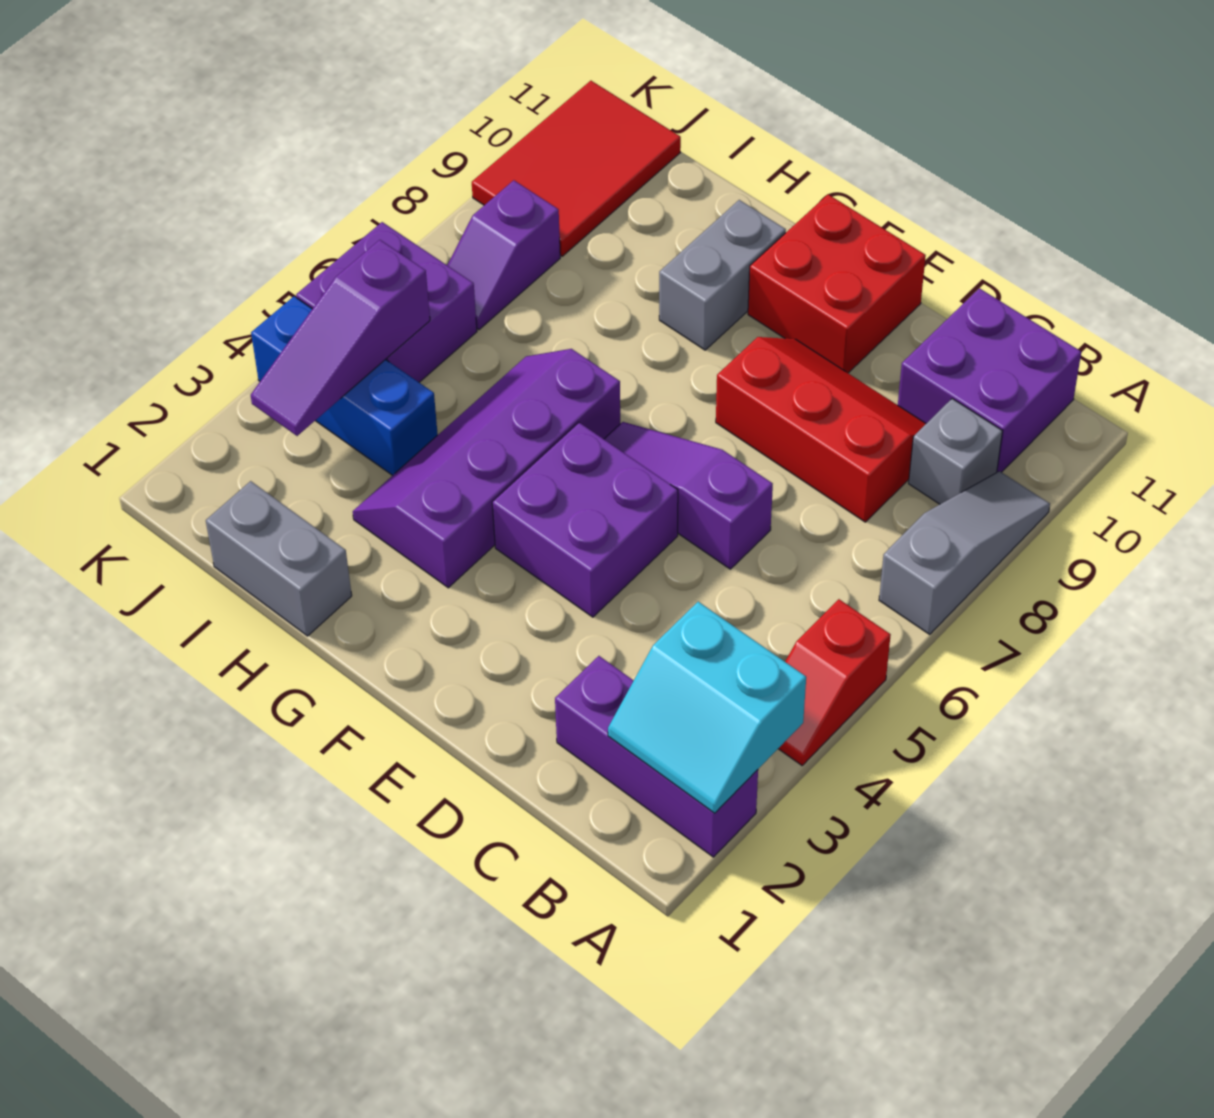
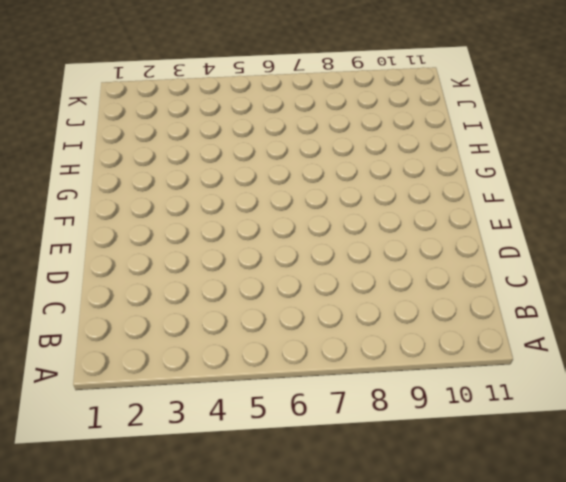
none -> purple brick A2:C2 level 1
none -> red slope A4:A5 level 1 top 5
none -> grey slope A7:A9 level 1 top 7

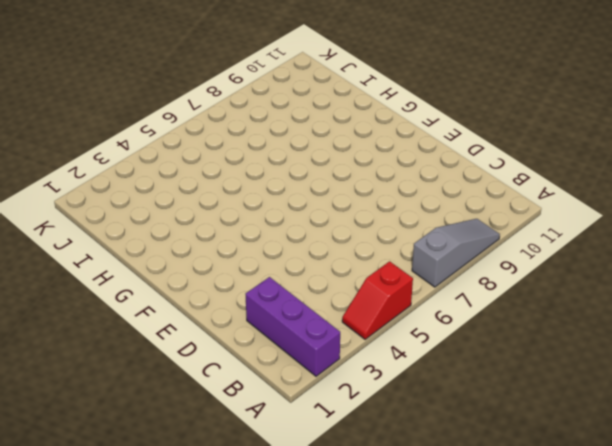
none -> grey brick B9 level 1
none -> purple brick B10:C11 level 1
none -> red slope C8:E9 level 1 top 8

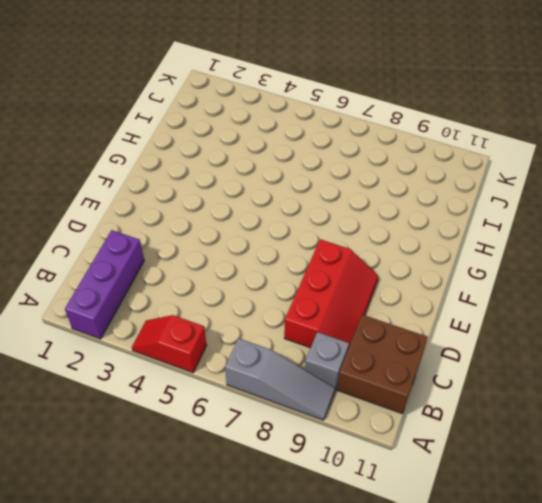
brown brick B10:C11 level 1 -> purple brick B10:C11 level 1
none -> purple slope D6:F6 level 1 top D
none -> purple brick E4:F5 level 1
none -> red brick E10:F11 level 1

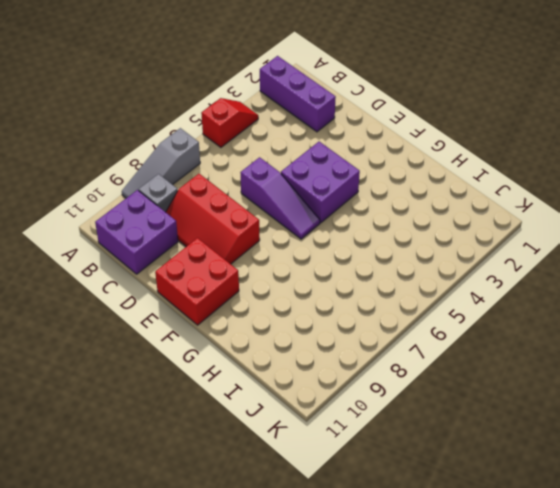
none -> purple slope G3:H6 level 1 top G
none -> grey brick G9:G10 level 1
none -> grey brick H1:I1 level 1

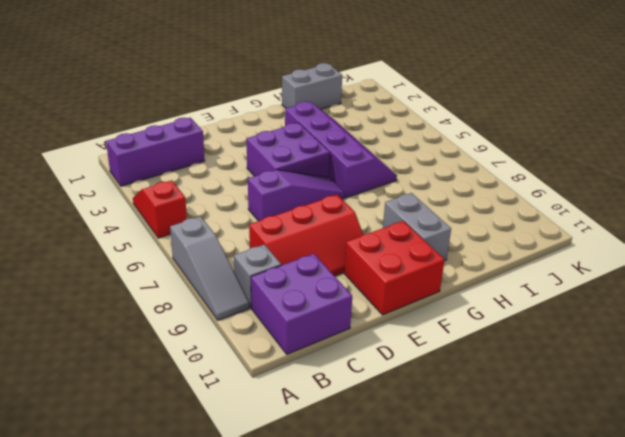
none -> blue brick I4:K4 level 1
none -> purple brick J5:K6 level 1
none -> purple slope J7:J8 level 1 top 8

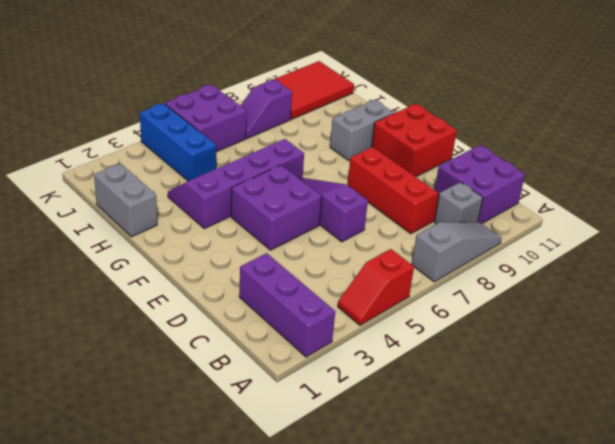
none -> cyan slope A2:B3 level 2 top 3
none -> purple slope J3:J5 level 2 top 5

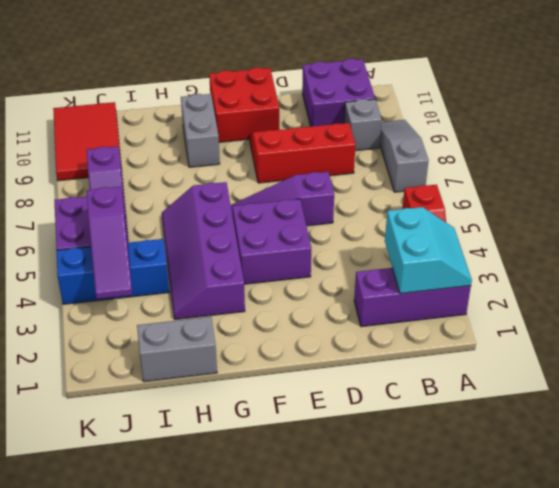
cyan slope A2:B3 level 2 top B -> cyan slope A2:B3 level 2 top 3

